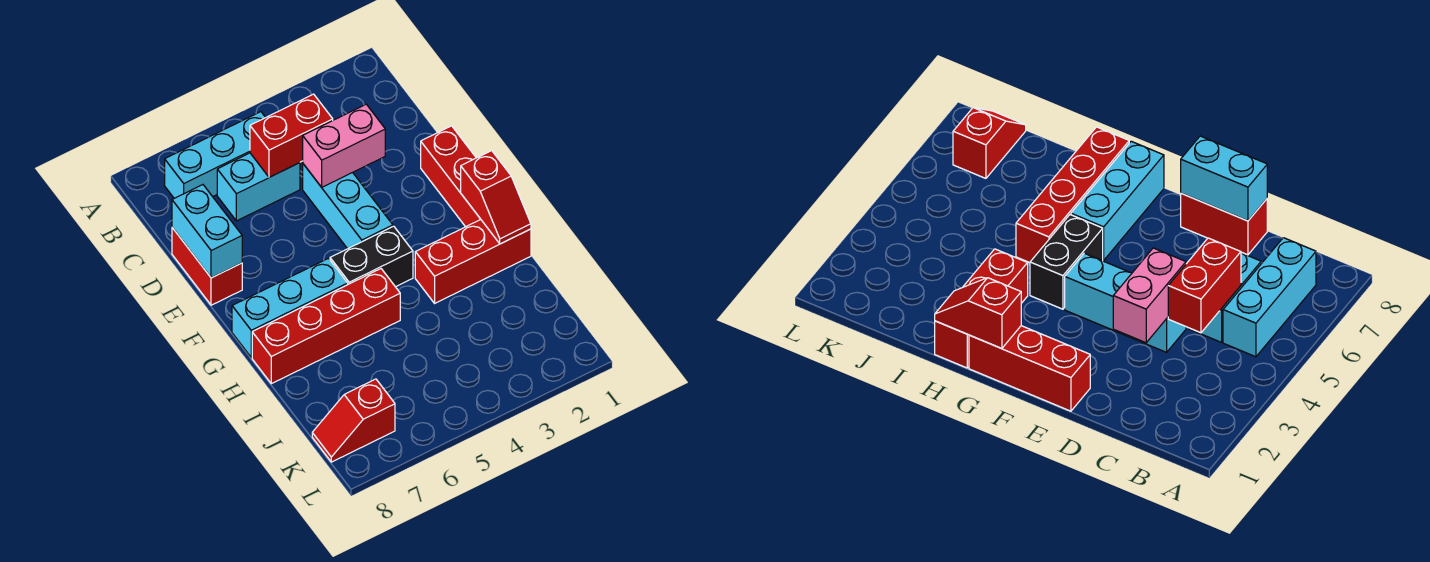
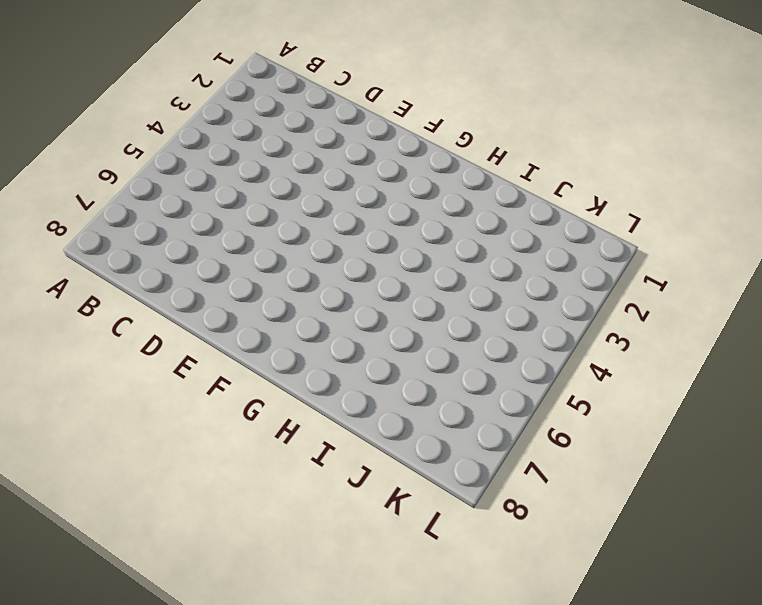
none -> cyan brick B5:B7 level 1
none -> cyan brick C5:C6 level 1
none -> cyan brick D4:F4 level 1

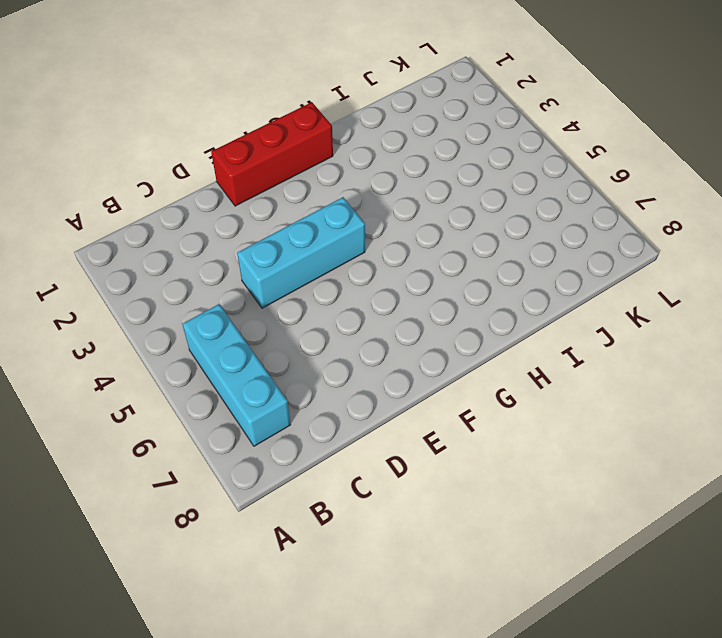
none -> cyan brick C5:C6 level 1
none -> red brick D8:E8 level 1
none -> black brick G4:G5 level 1

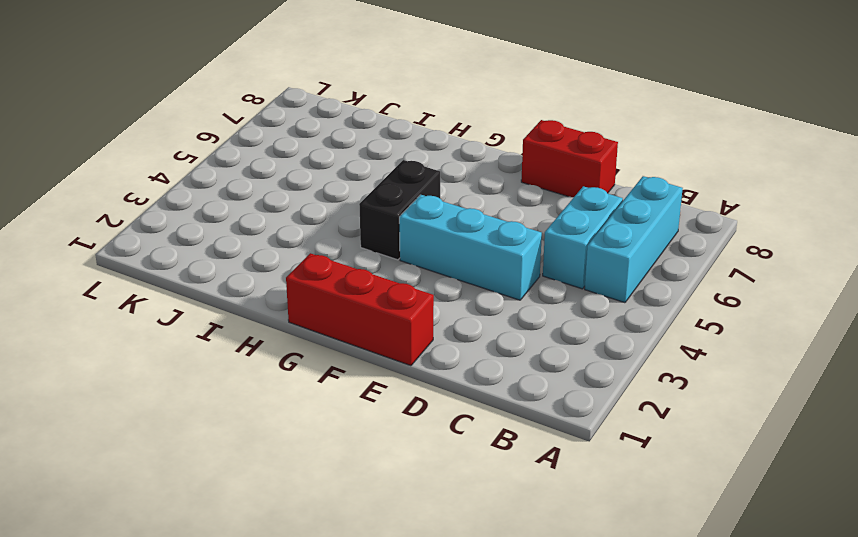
none -> cyan brick G6:G8 level 1
none -> red brick H1:H3 level 1
none -> red brick H5:H8 level 1

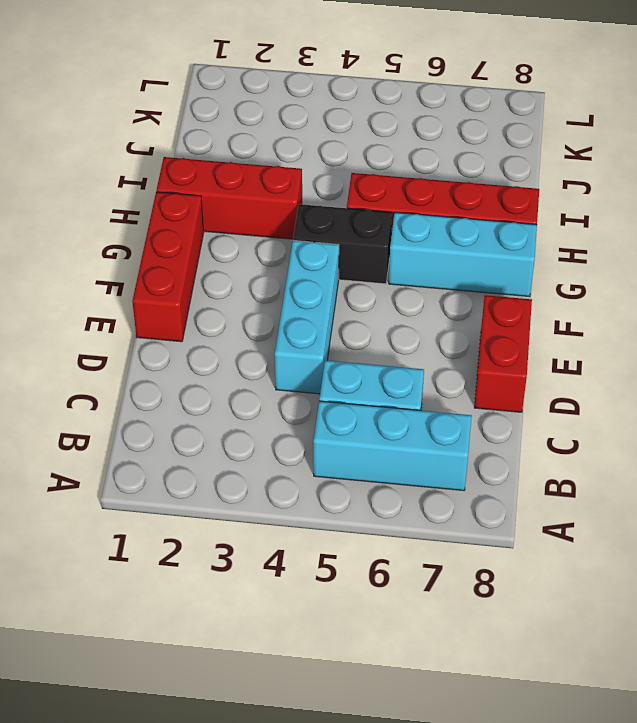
none -> red slope K7:K8 level 1 top 7
none -> red brick C4:C5 level 2
none -> pink brick D3:D4 level 2

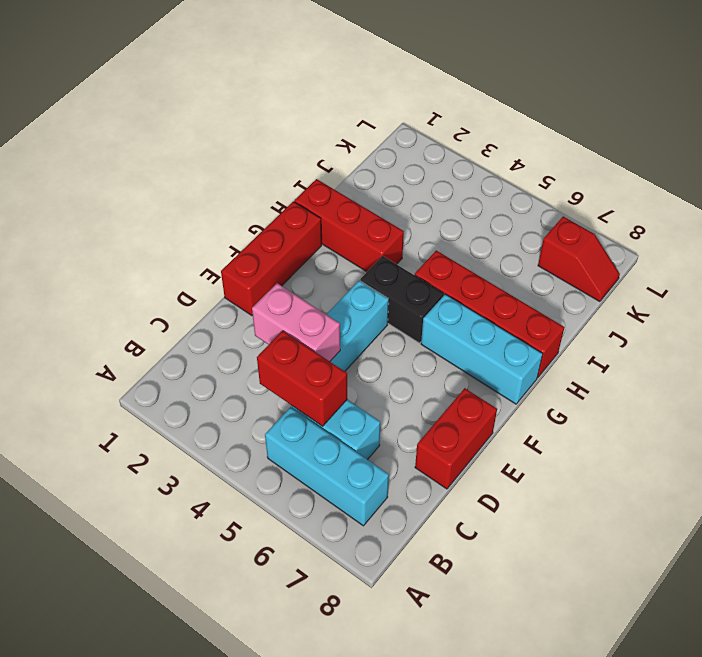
none -> cyan brick D8:E8 level 2
none -> red slope G1:H1 level 2 top G

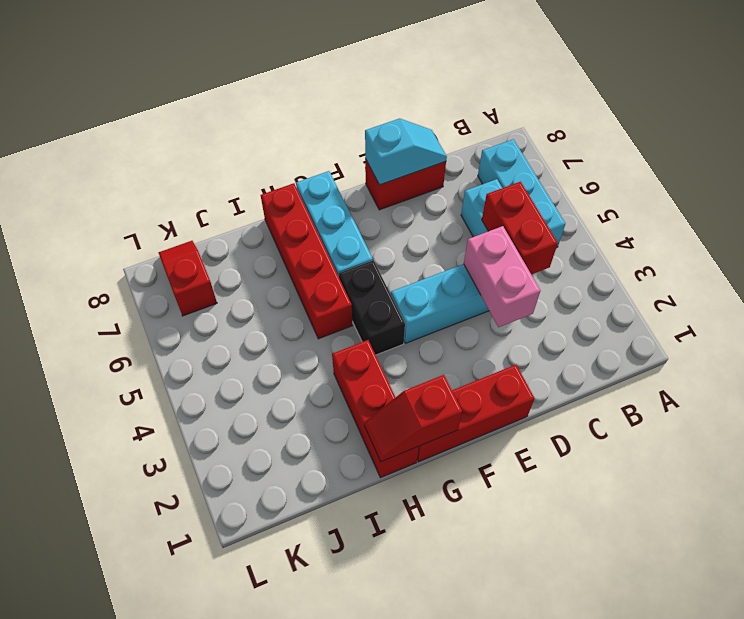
cyan slope D8:E8 level 2 top E -> cyan brick D8:E8 level 2

